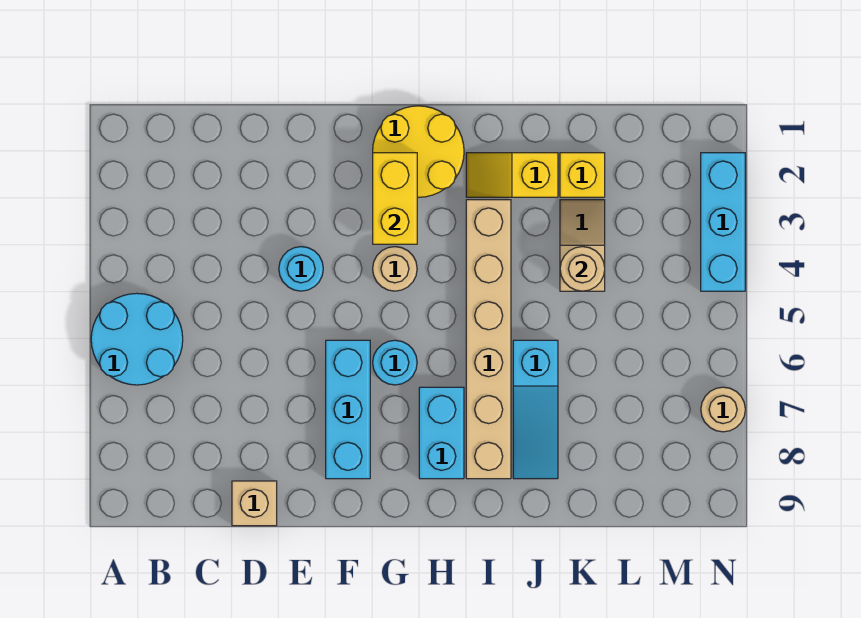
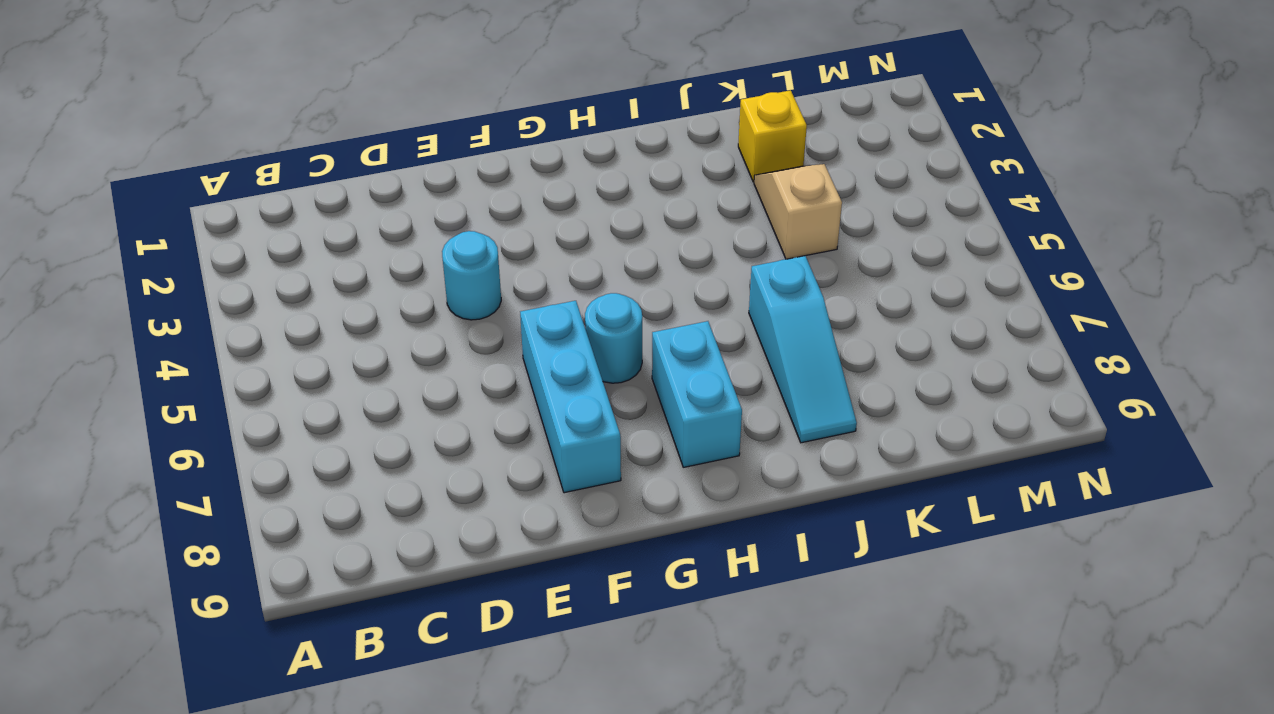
none -> cyan round brick A5:B6 level 1
none -> tan brick D9 level 1
none -> yellow round brick G1:H2 level 1

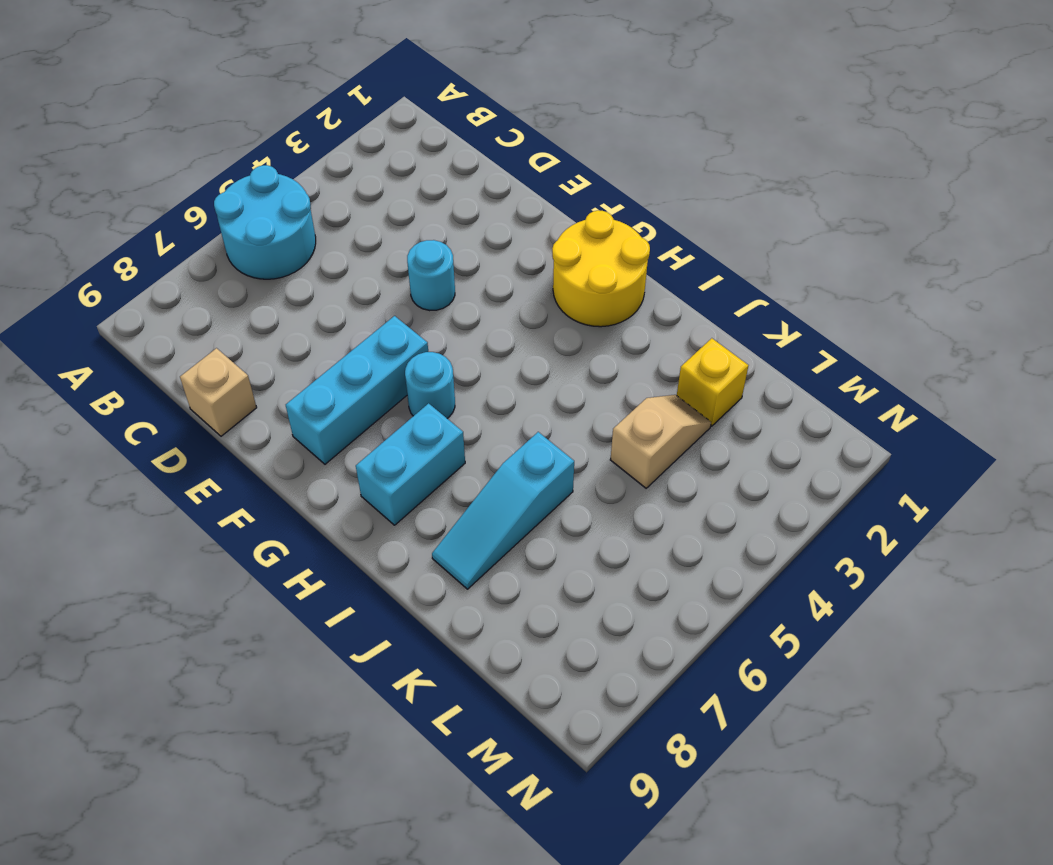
none -> tan round brick G4 level 1
none -> yellow slope I2:J2 level 1 top J
none -> tan brick I3:I8 level 1

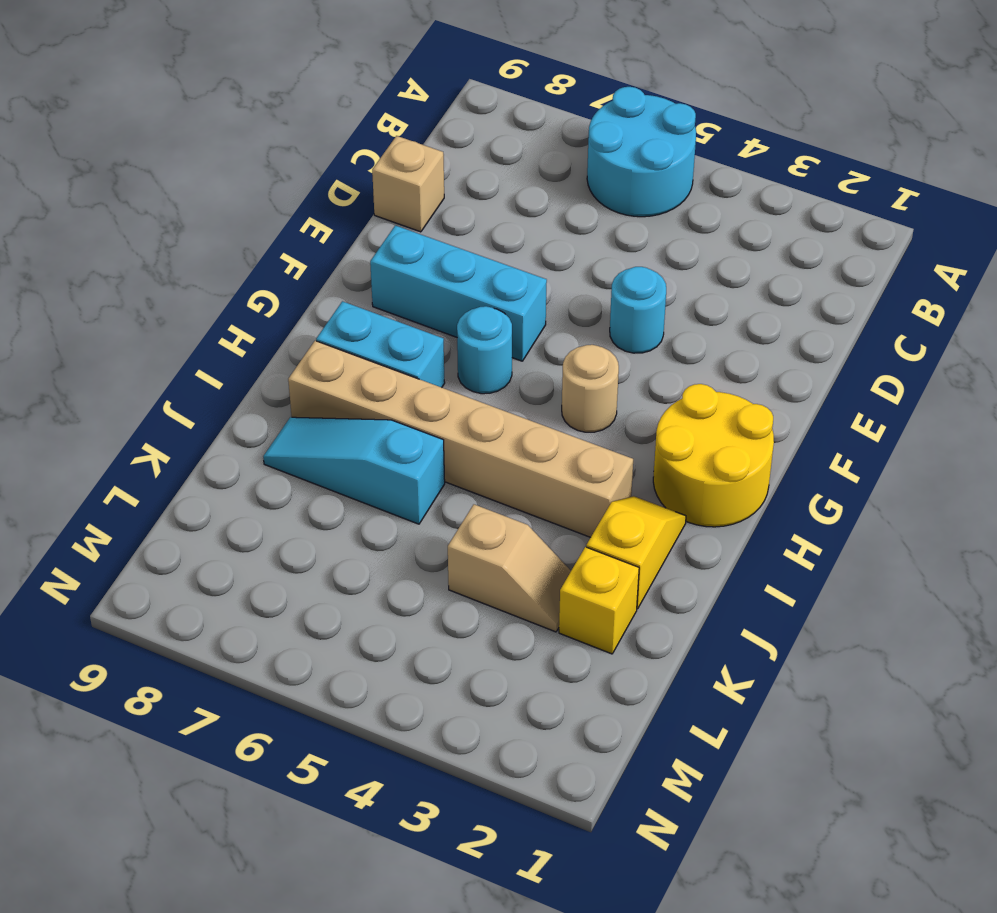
none -> cyan brick N2:N4 level 1
none -> tan round brick N7 level 1
none -> yellow brick G2:G3 level 2

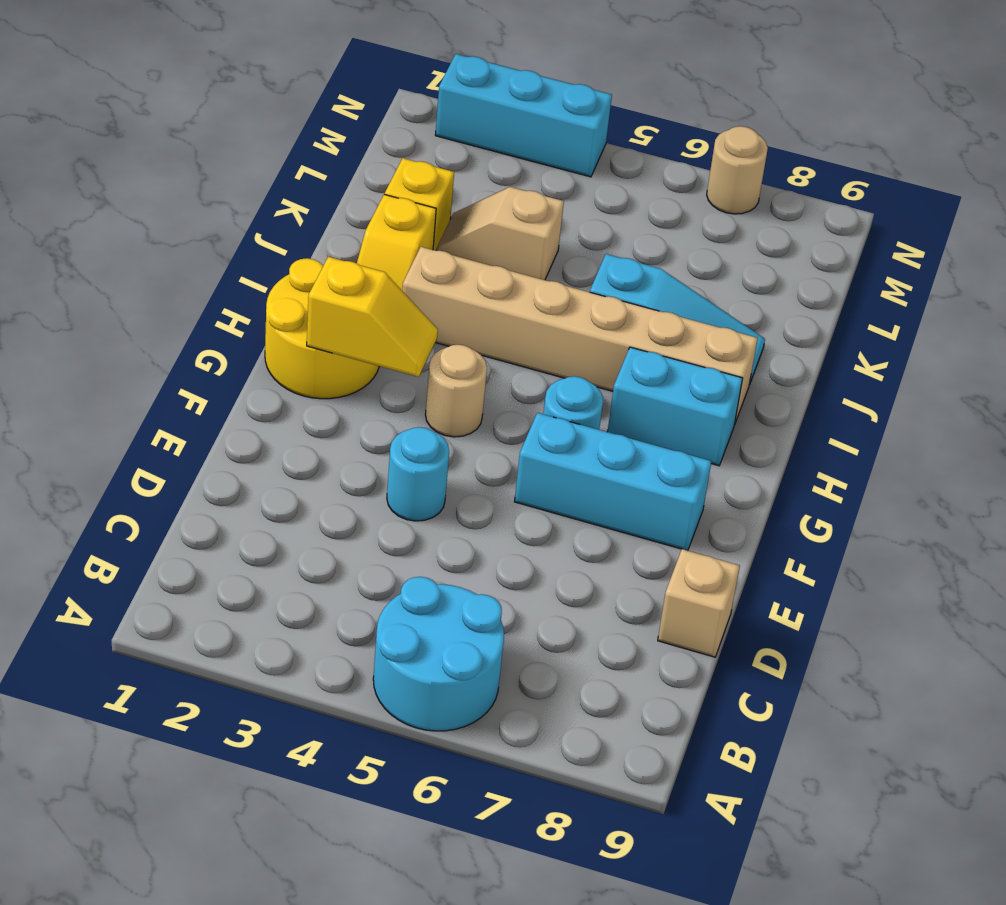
yellow slope G2:G3 level 2 top 2 -> yellow brick G2:G3 level 2
none -> tan round brick K4 level 2

